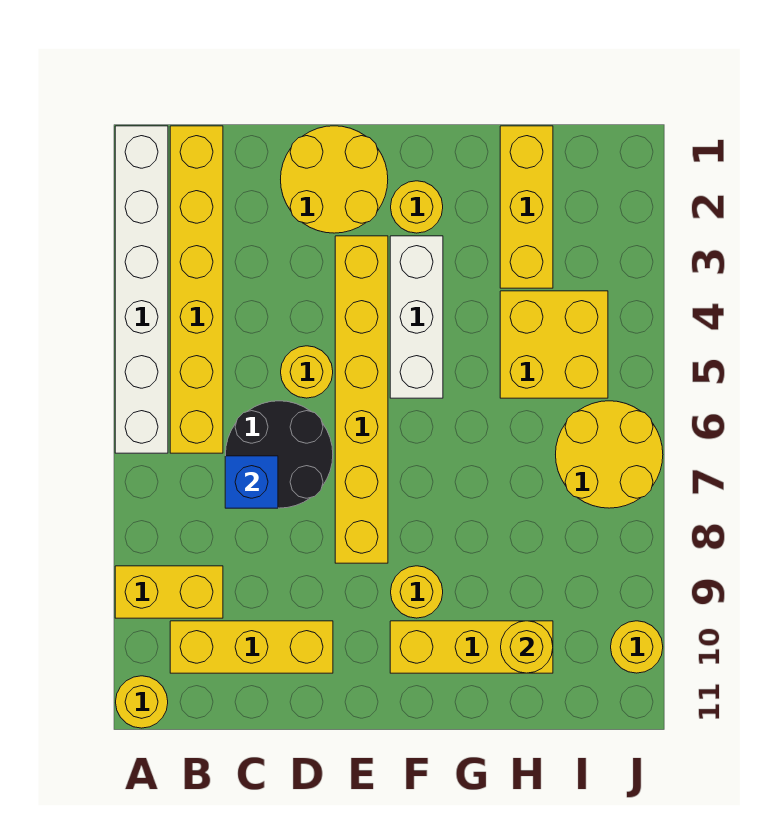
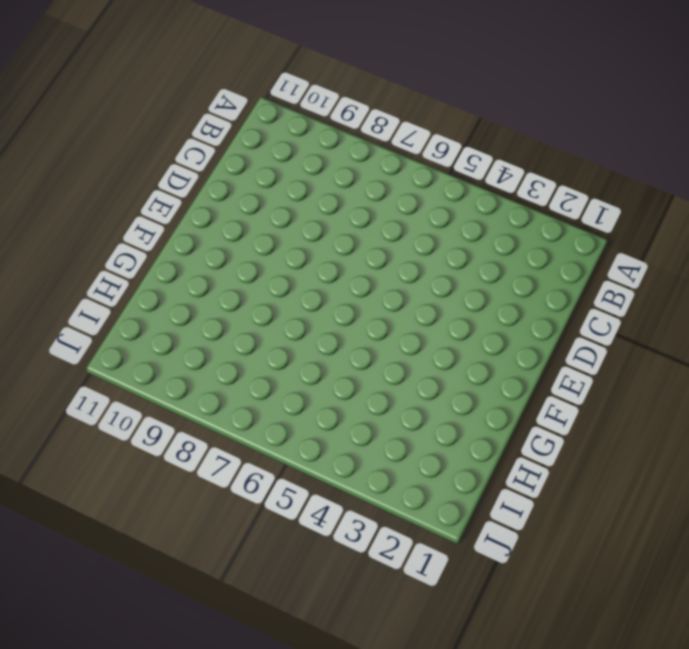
none -> white brick A1:A6 level 1
none -> yellow brick A9:B9 level 1
none -> yellow round brick A11 level 1

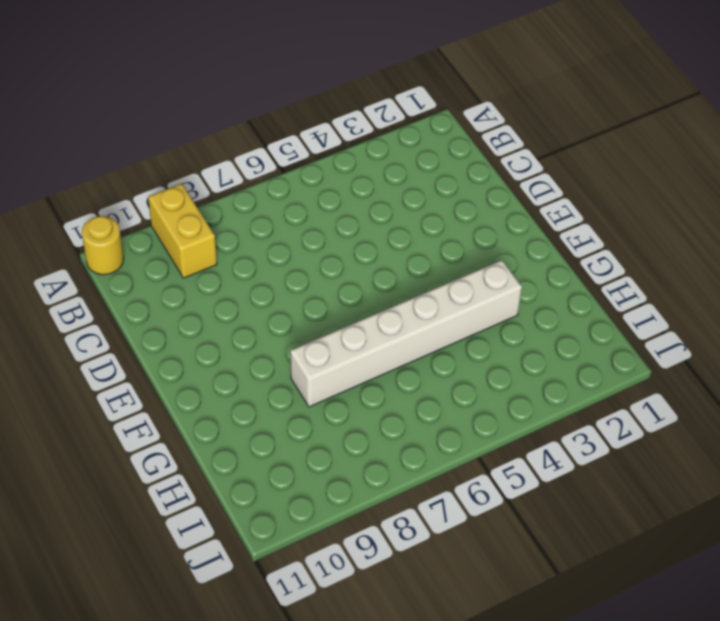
white brick G3:G8 level 1 -> white brick A1:A6 level 1
none -> yellow brick B1:B6 level 1
none -> yellow brick B10:D10 level 1
none -> black round brick C6:D7 level 1

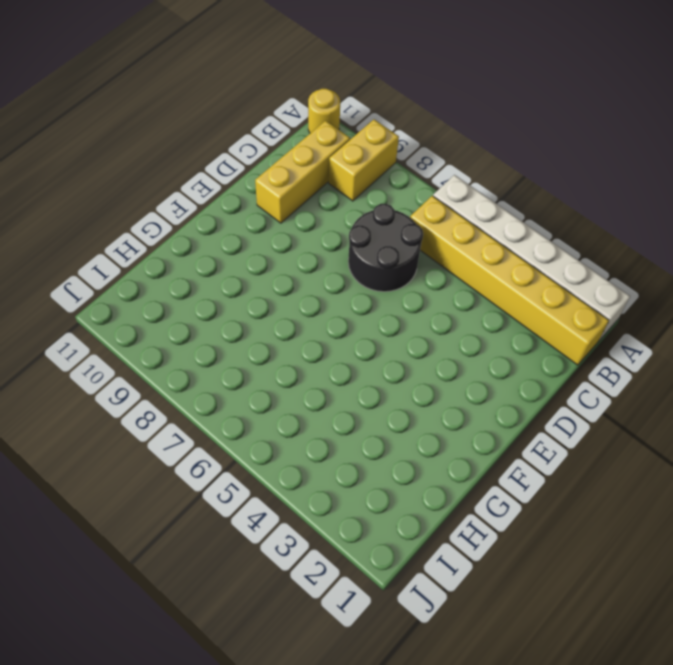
none -> yellow round brick D1:E2 level 1
none -> yellow round brick D5 level 1
none -> yellow brick E3:E8 level 1

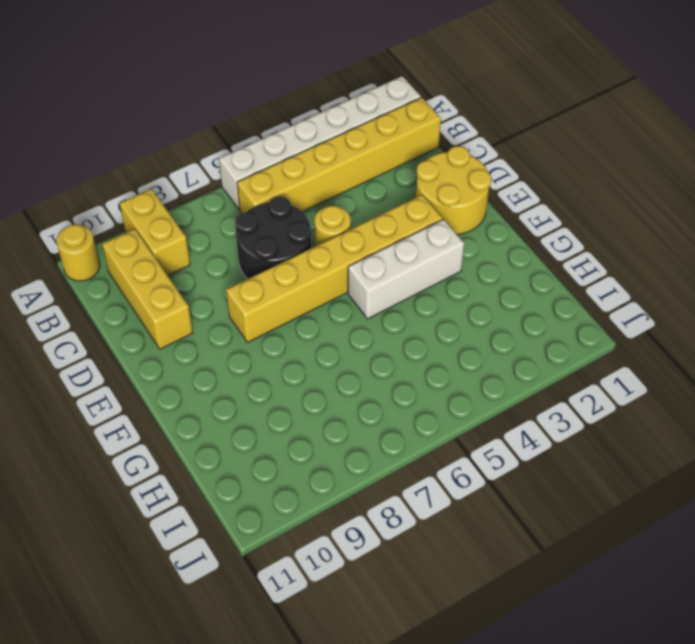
none -> yellow round brick F2 level 1
none -> yellow round brick F9 level 1
none -> yellow brick F10:H10 level 1

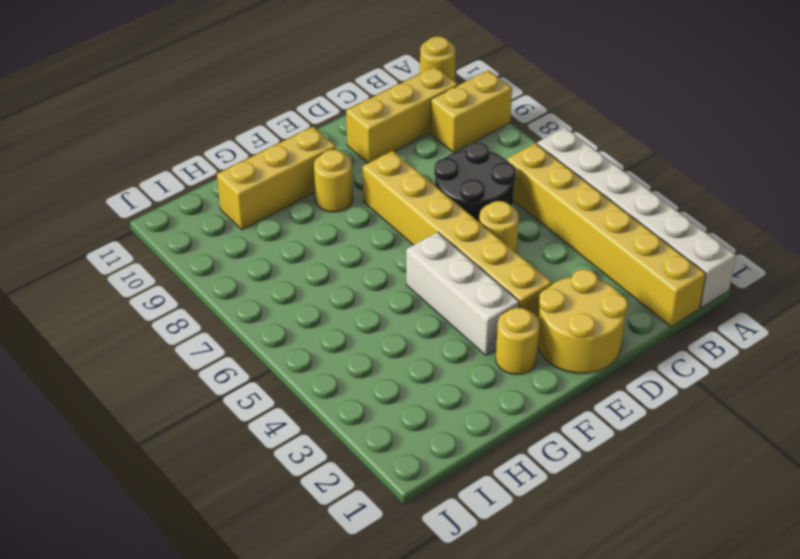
none -> yellow brick H1:H3 level 1
none -> yellow brick H4:I5 level 1
none -> yellow round brick I6:J7 level 1

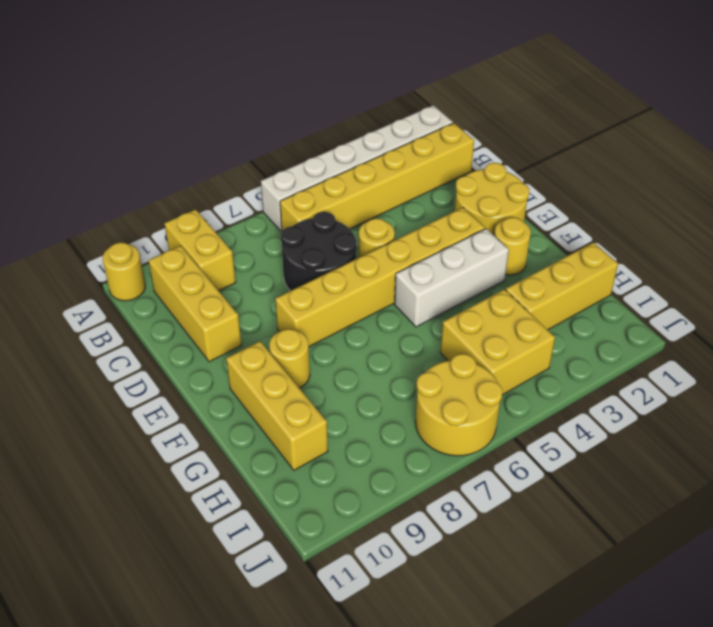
none -> yellow round brick J10 level 1
none -> blue brick C7 level 2
none -> yellow round brick H10 level 2

